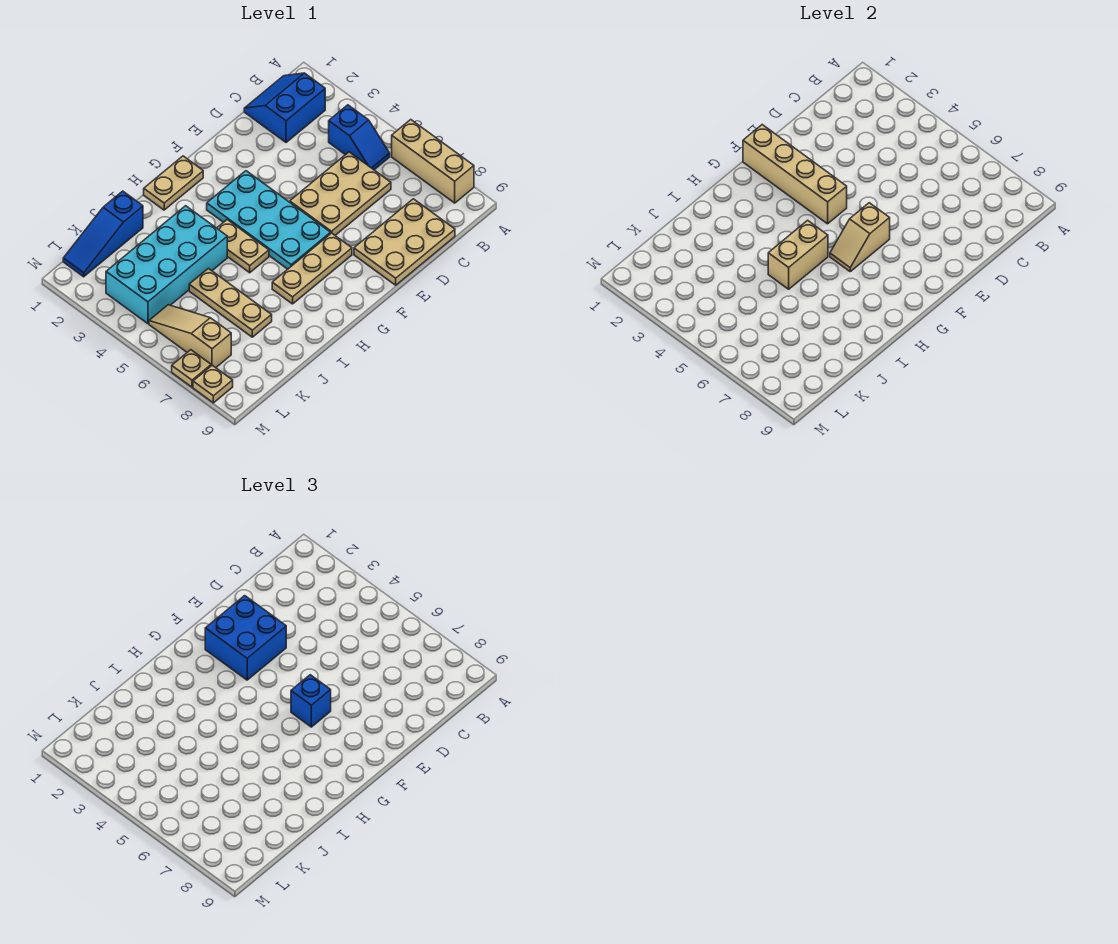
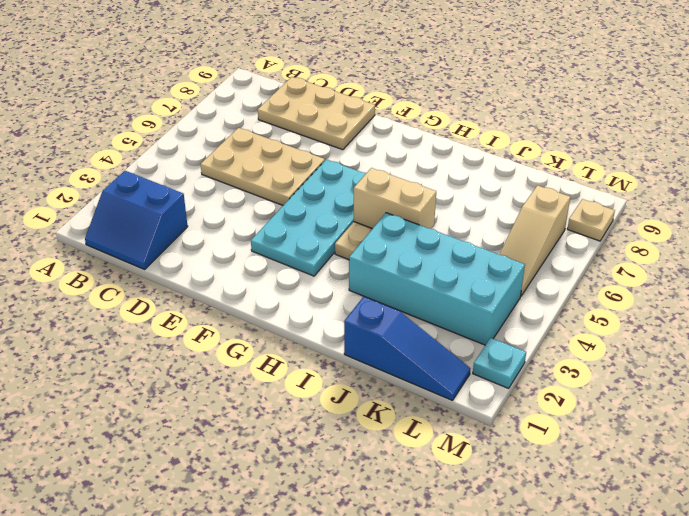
cyan plate M2 level 1 -> none
none -> tan brick A6:A8 level 1
none -> blue slope B4:B5 level 1 top 4
none -> tan plate F7:H7 level 1

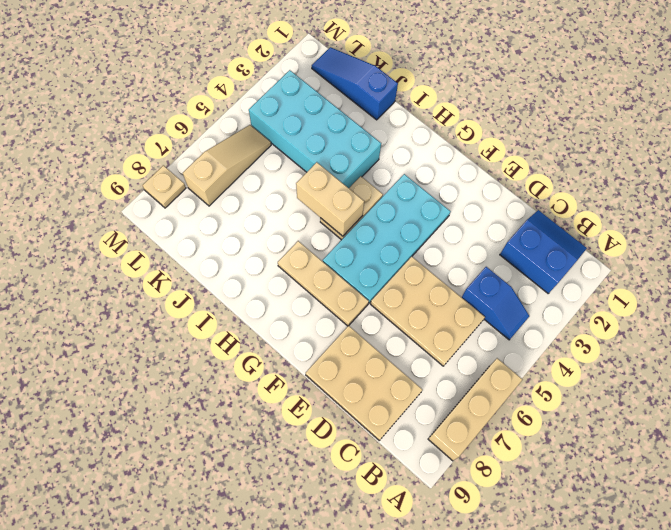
blue slope B4:C4 level 1 top C -> blue slope B4:B5 level 1 top 4
none -> tan plate G1:H1 level 1
none -> tan plate J5:J7 level 1
none -> tan plate M7 level 1

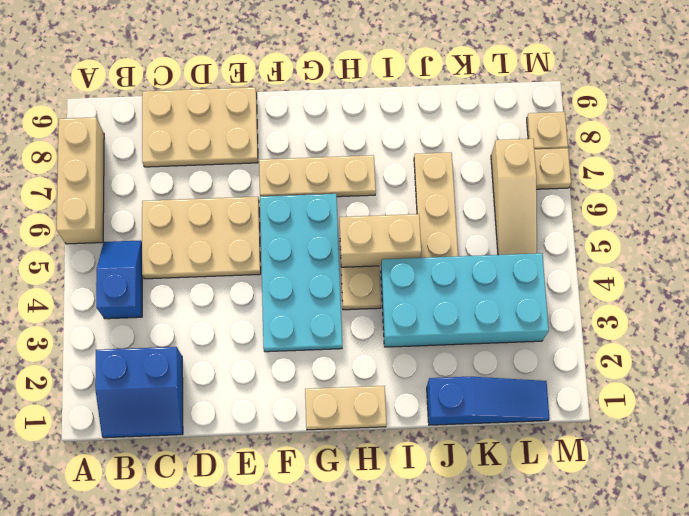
none -> tan brick F1:F4 level 2
none -> tan slope F6:G6 level 2 top F
none -> blue brick E2:F3 level 3

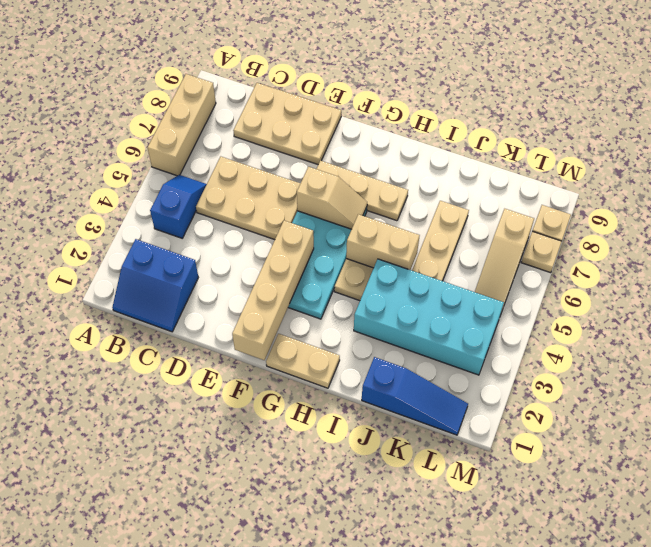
none -> blue brick E2:F3 level 3
none -> blue brick F6 level 3

